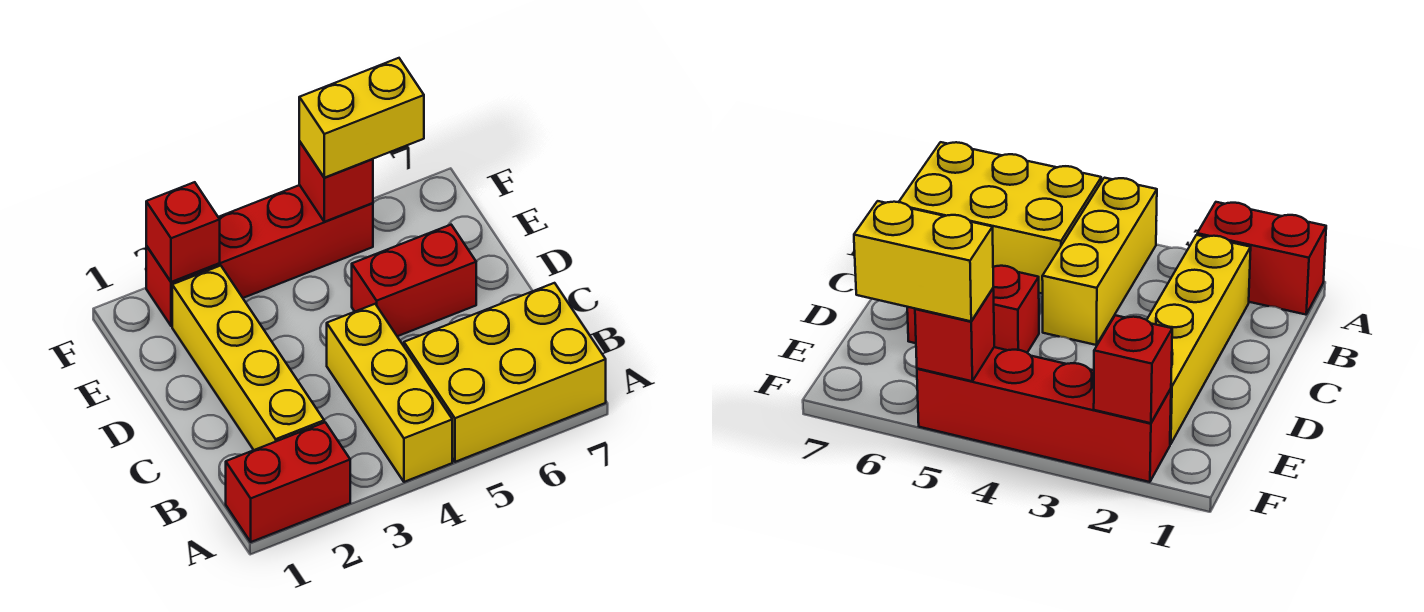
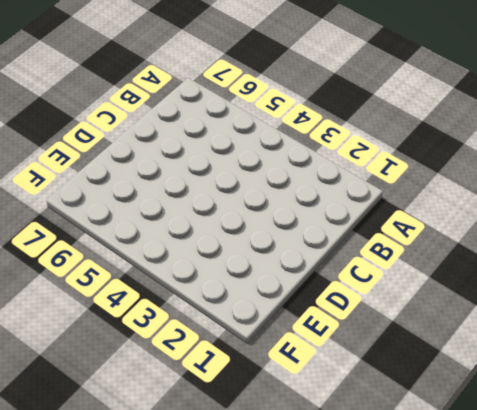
none -> red brick A1:A2 level 1
none -> yellow brick A4:C4 level 1

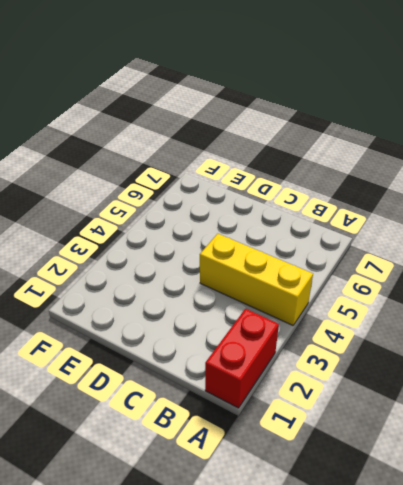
none -> yellow brick A5:B7 level 1
none -> yellow brick B2:E2 level 1

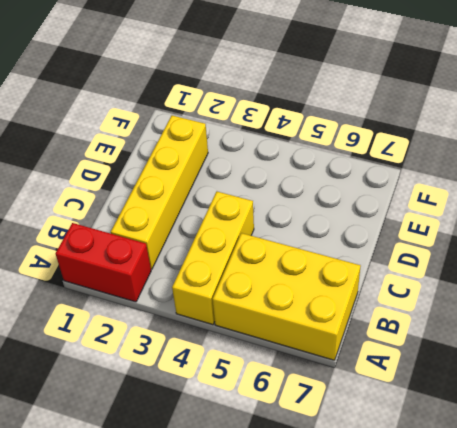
none -> red brick D5:D6 level 1
none -> red brick F2:F5 level 1

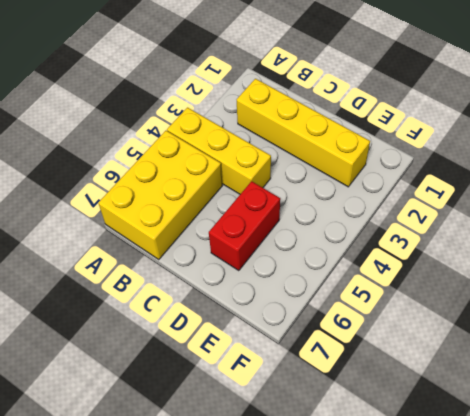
none -> red brick A1:A2 level 1
none -> red brick F2:F5 level 1

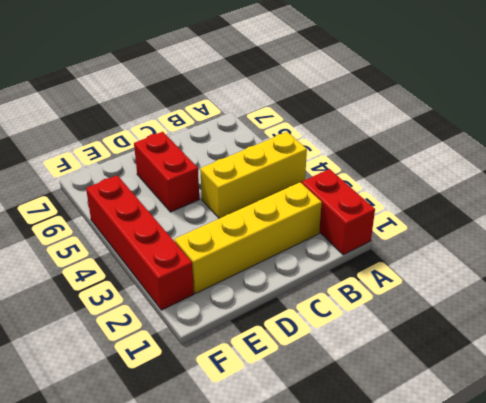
none -> yellow brick A5:B7 level 1
none -> red brick F2 level 2

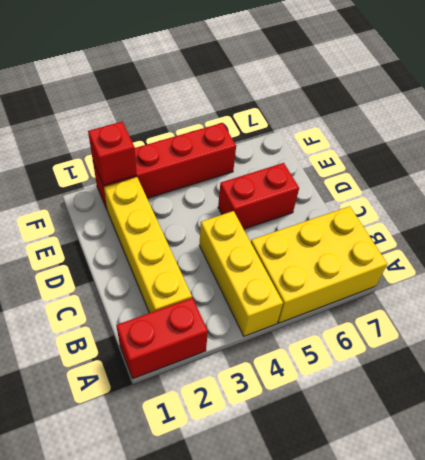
none -> red brick F5 level 2
none -> yellow brick F5:F6 level 3

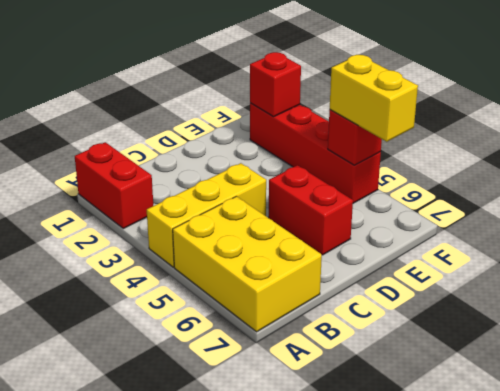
none -> yellow brick B2:E2 level 1

